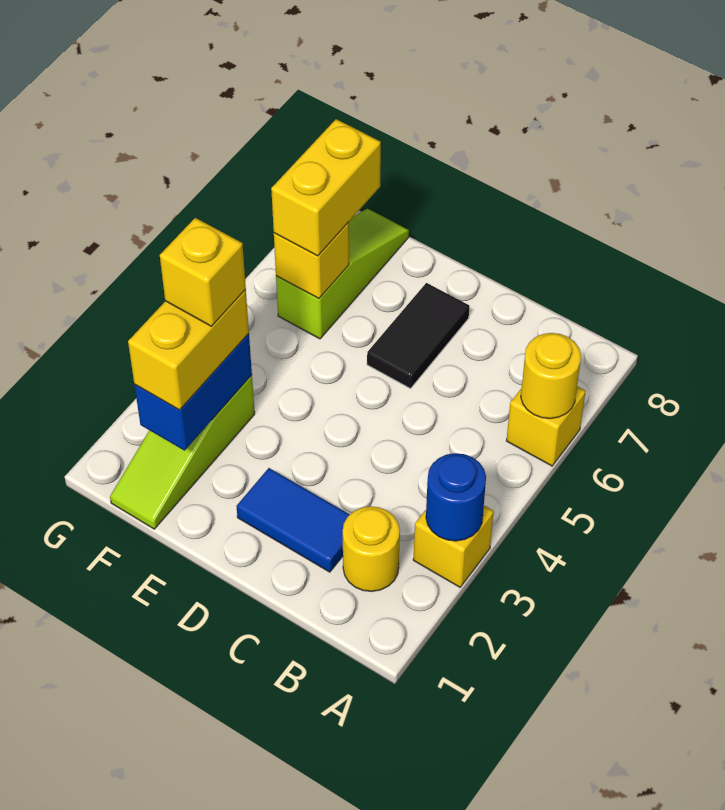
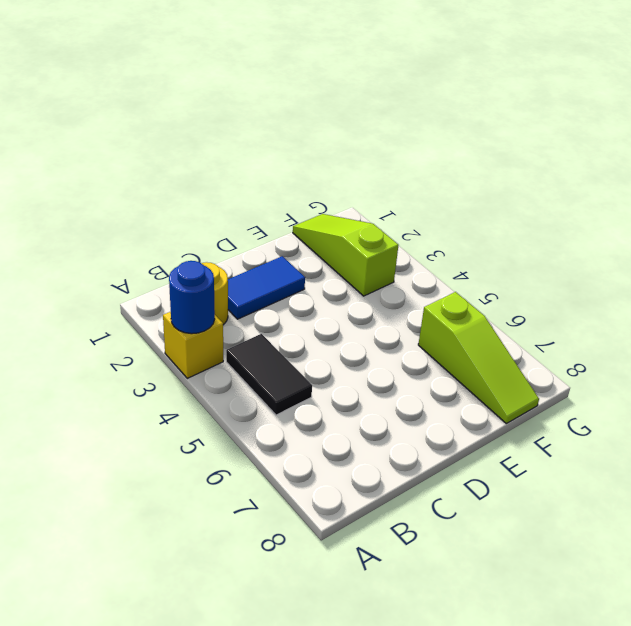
black tile B4:B5 level 1 -> black tile D6:D7 level 1
none -> yellow brick A6 level 1
none -> yellow round brick A6 level 2
none -> blue brick F2:F3 level 2

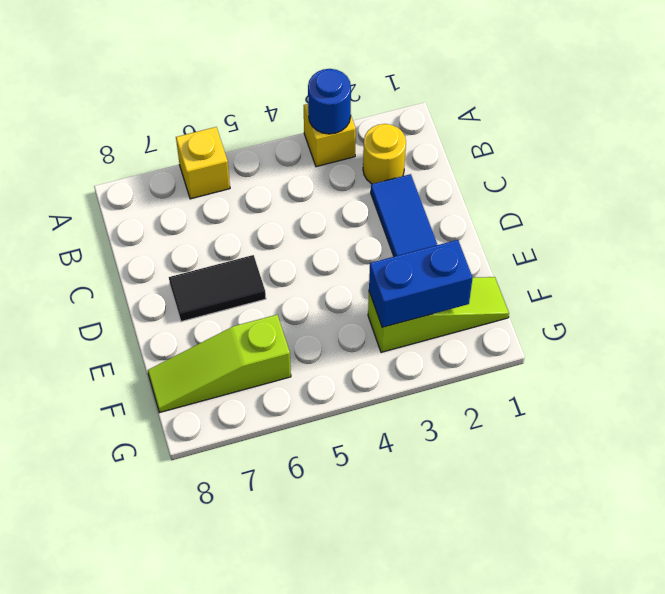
none -> yellow round brick A6 level 2
none -> yellow brick F6 level 2
none -> yellow brick F2:F3 level 3

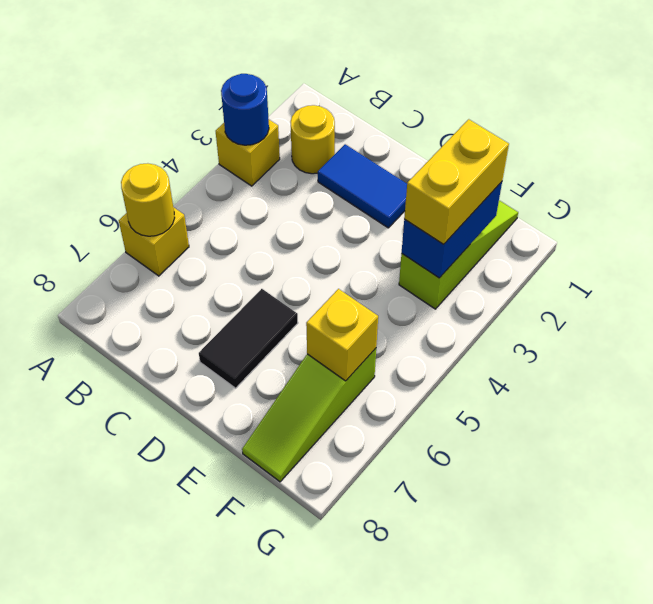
none -> yellow brick F6:F7 level 3
none -> yellow brick F3 level 4

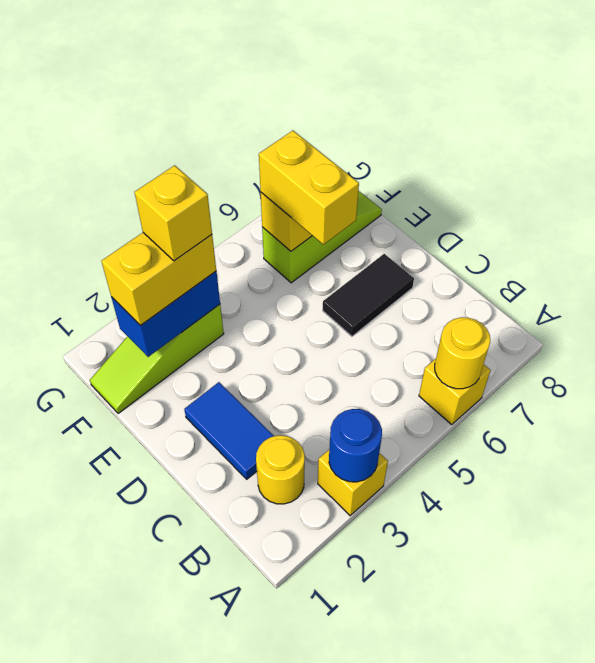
yellow brick E6:F6 level 3 -> yellow brick F6:F7 level 3

